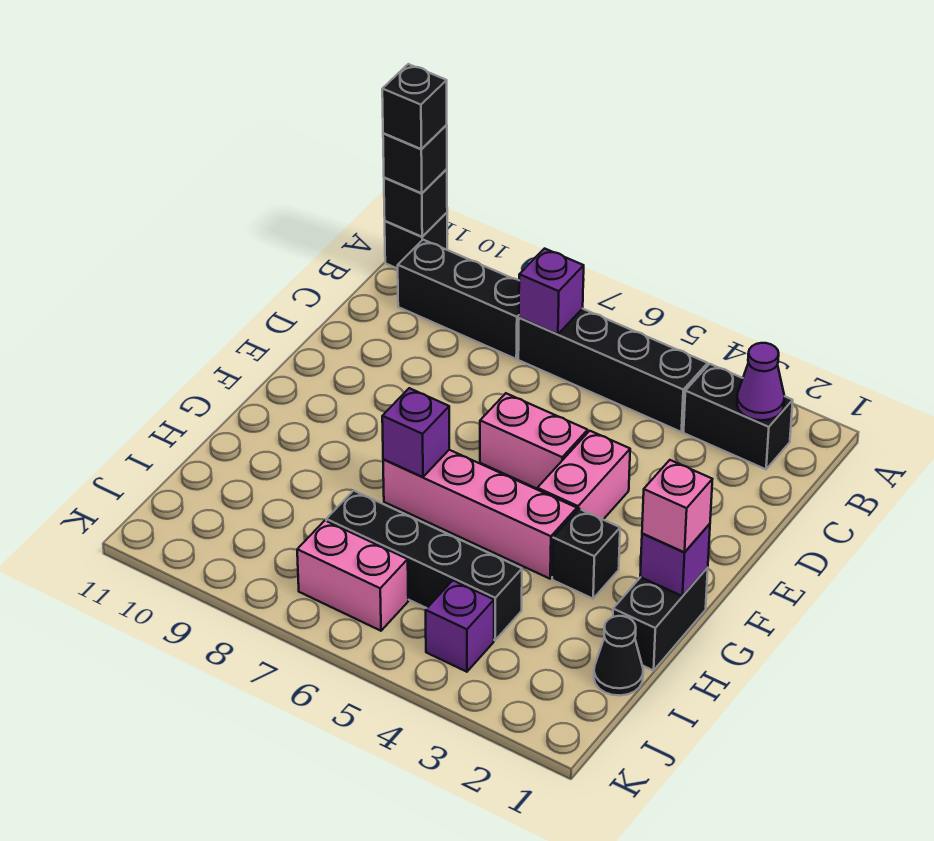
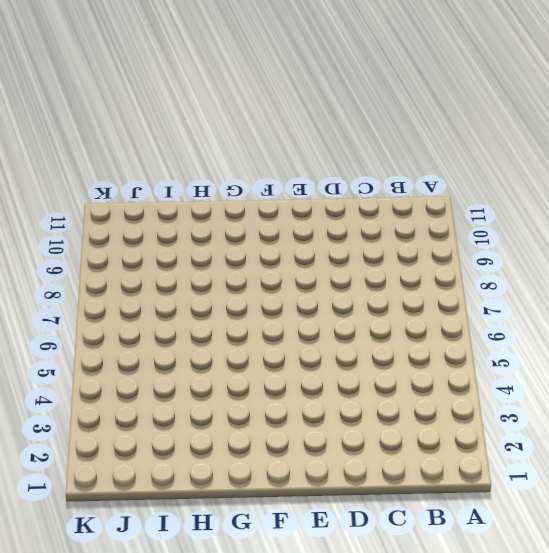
none -> black brick A11 level 1
none -> black brick B2:B3 level 1
none -> black brick B4:B7 level 1

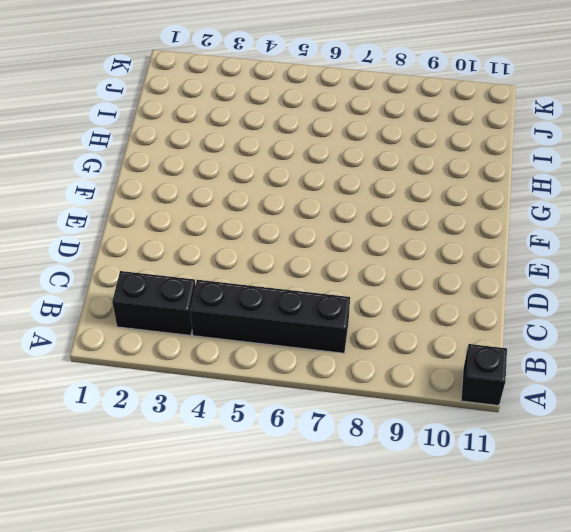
none -> black brick B8:B10 level 1
none -> pink brick E4:F4 level 1
none -> pink brick E5:E6 level 1

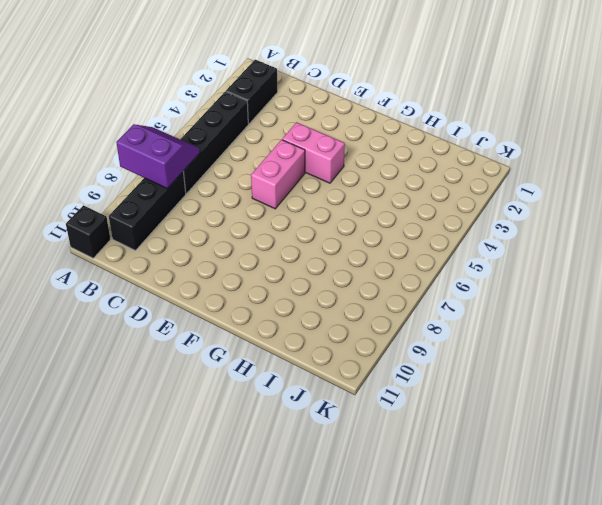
purple slope A7:B8 level 2 top 8 -> purple brick B7 level 2
none -> black brick G1:H1 level 1
none -> black brick G3 level 1
none -> pink brick G4:G7 level 1

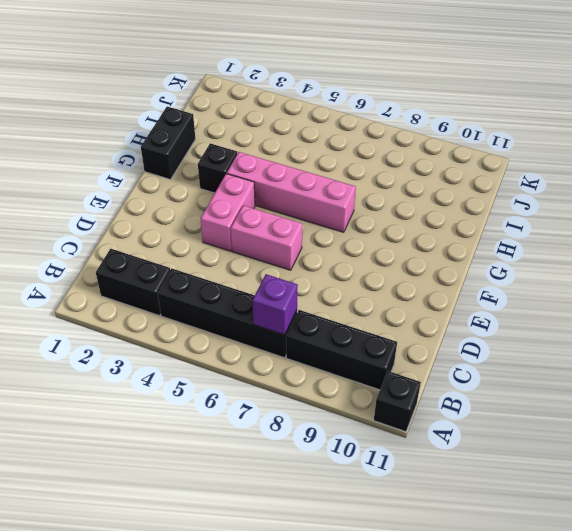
none -> black cone I1 level 1
none -> black brick I4:I7 level 1
none -> purple brick J4 level 1

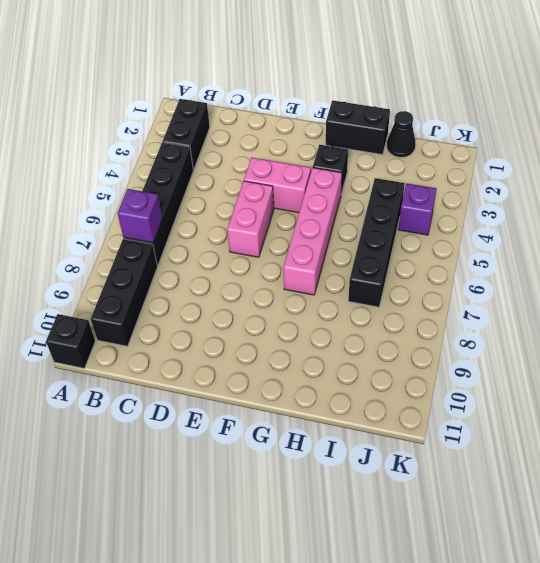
none -> pink brick J6:J7 level 1
none -> black brick A11 level 2
none -> purple cone B2 level 2

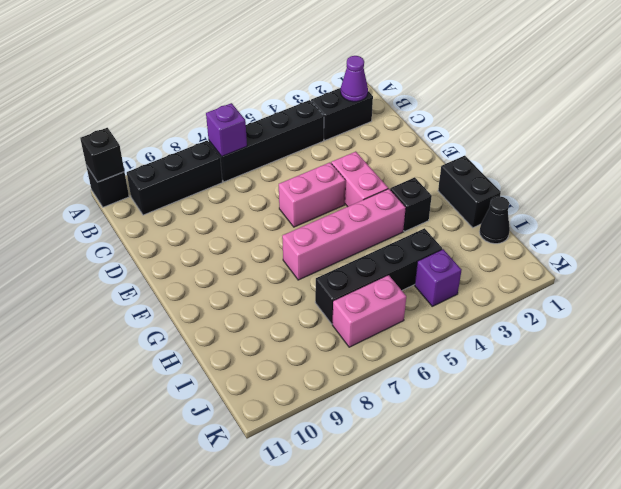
none -> purple brick G1 level 2
none -> purple brick G7 level 2
none -> black brick A11 level 3

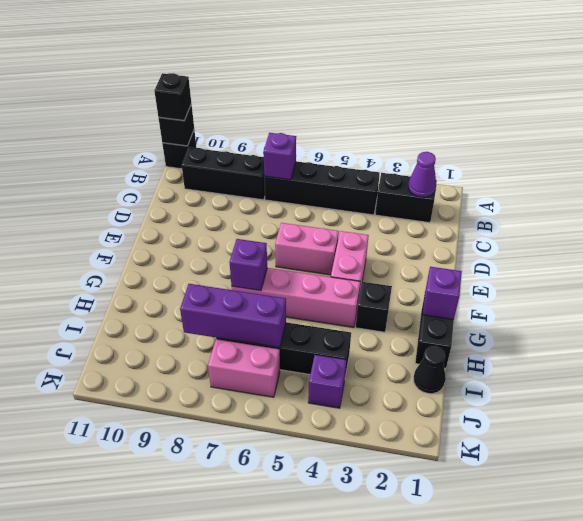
purple brick I6:I8 level 2 -> none
none -> pink brick G1 level 3
none -> black brick A11 level 4

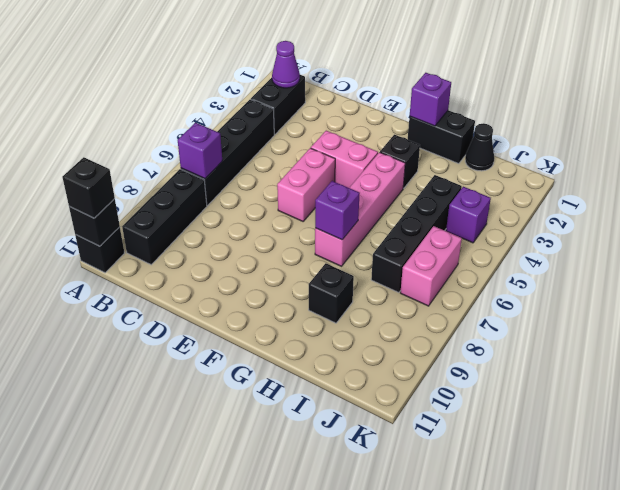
black brick H9 level 1 -> black brick A11 level 4
none -> pink brick G1 level 3

